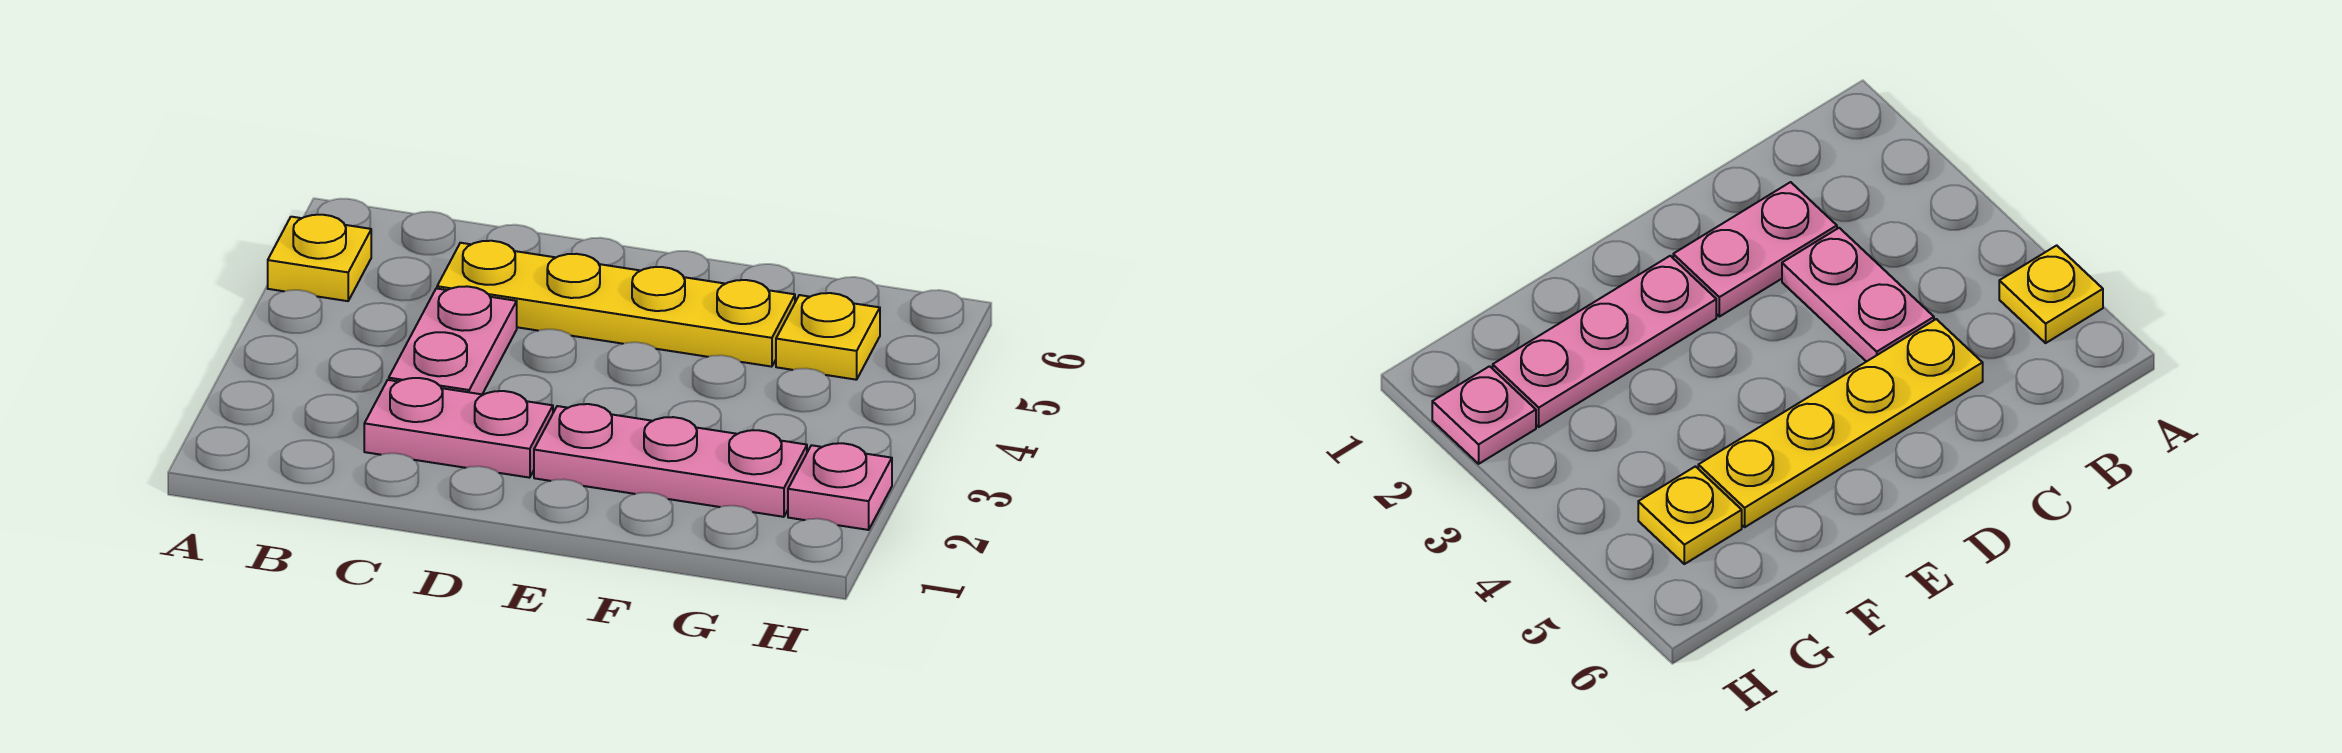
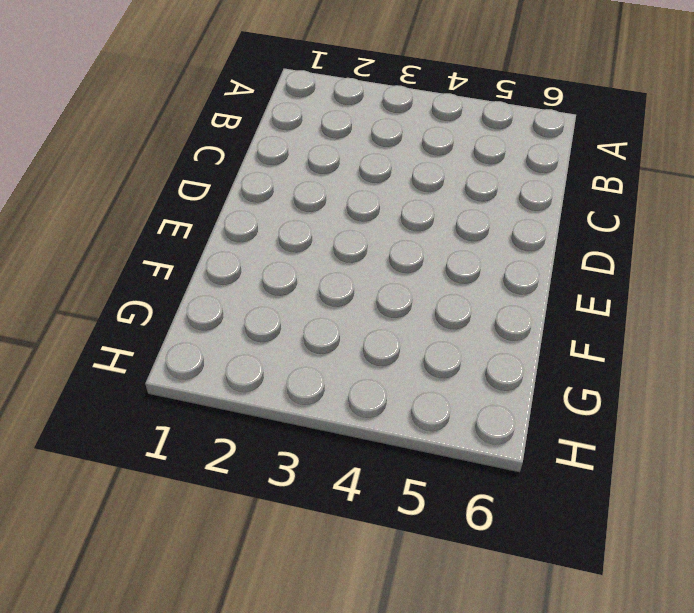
none -> yellow plate A5 level 1
none -> pink plate C2:D2 level 1

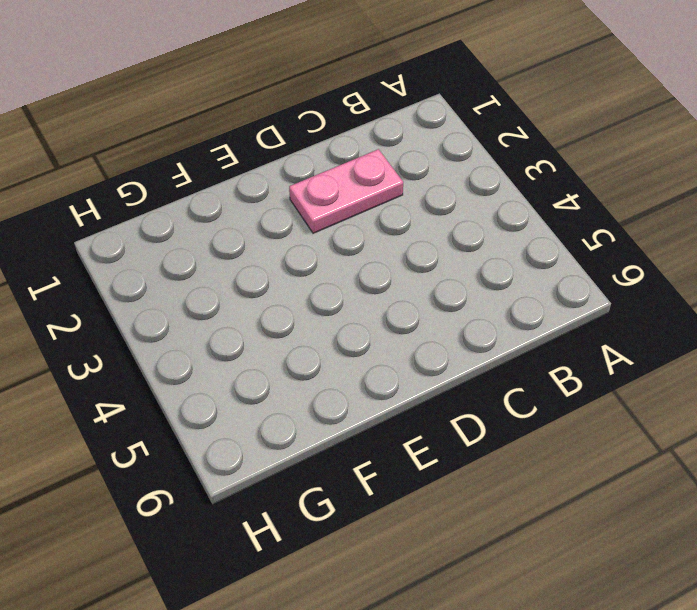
none -> yellow plate A5 level 1
none -> pink plate C3:C4 level 1

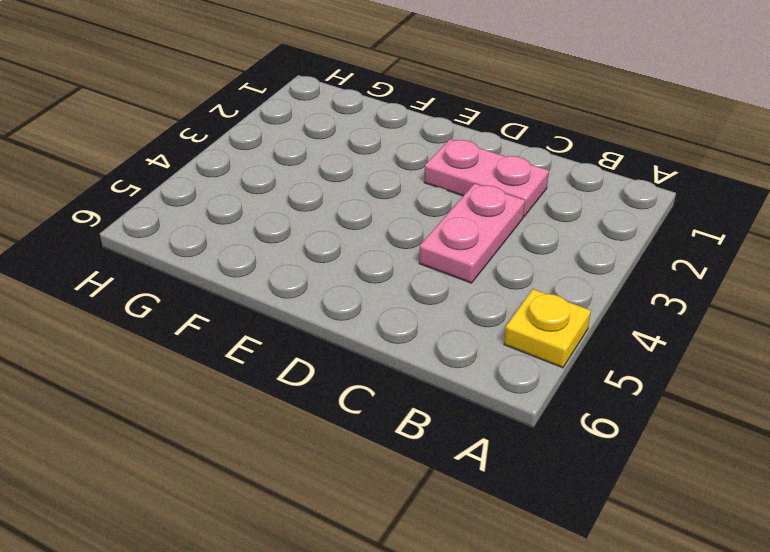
none -> yellow plate C5:F5 level 1
none -> pink plate E2:G2 level 1

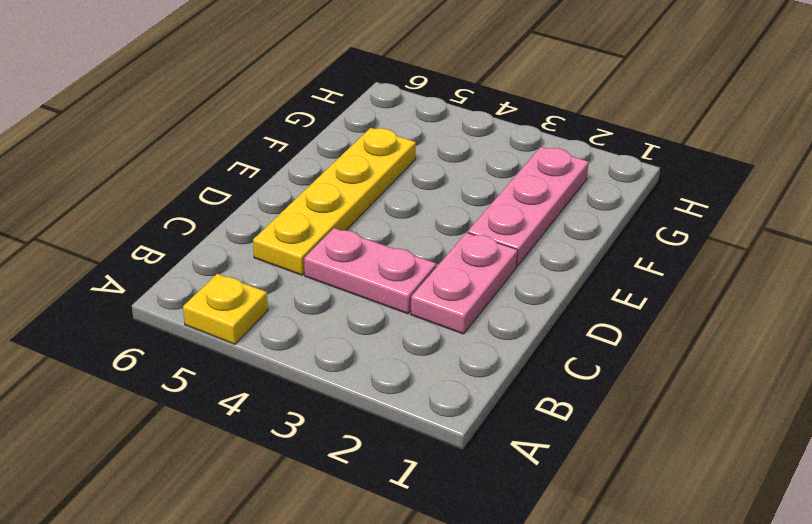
none -> yellow plate G5 level 1
none -> pink plate H2 level 1

